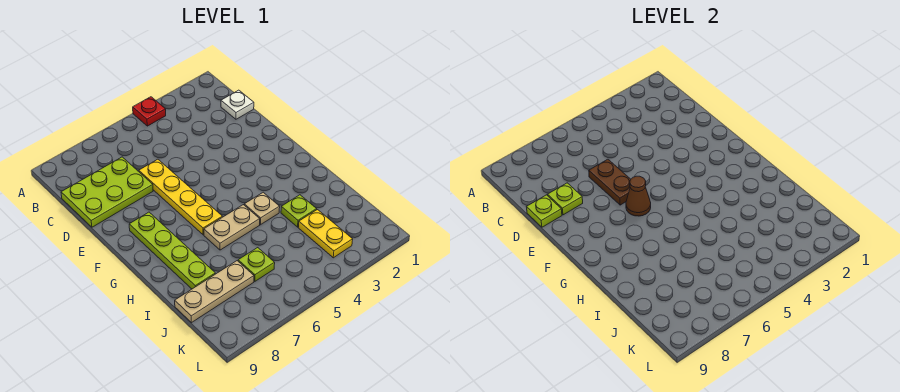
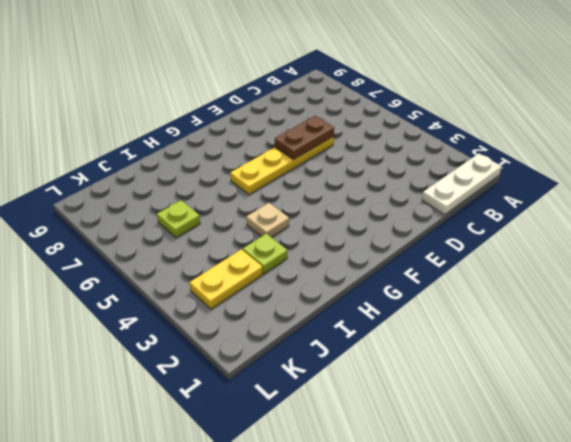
white plate A1:C1 level 1 -> white plate C1 level 1
none -> red plate A4 level 1
none -> lime plate C7:D9 level 1
none -> lime plate F8:I8 level 1

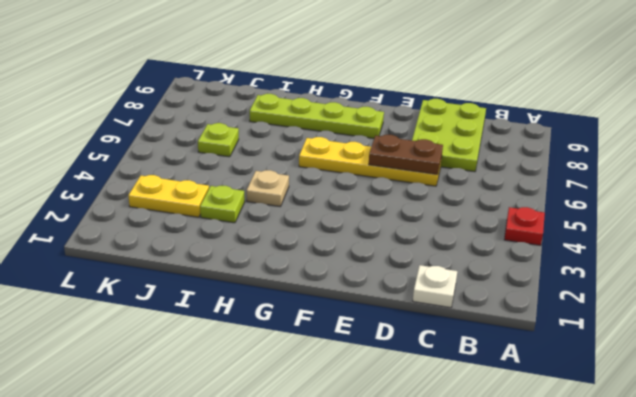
none -> tan plate H5:H6 level 1
none -> tan plate J7:J9 level 1
none -> lime plate D8 level 2

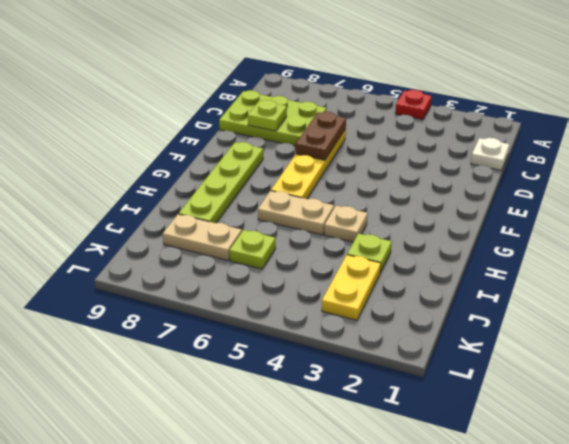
tan plate J7:J8 level 1 -> tan plate J7:J9 level 1
none -> lime plate D9 level 2
none -> brown cone F6 level 2

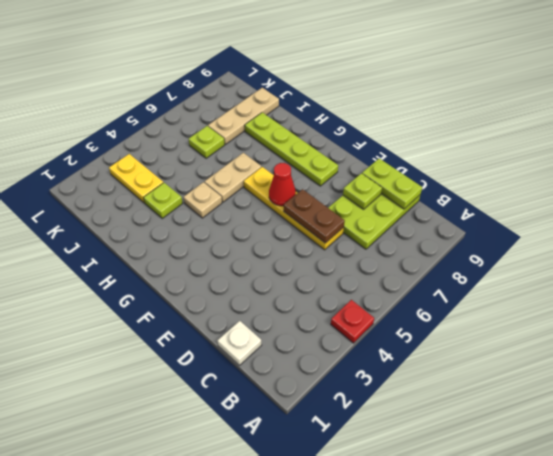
lime plate C9:D9 level 2 -> lime plate D9 level 2
red cone F6 level 2 -> brown cone F6 level 2

